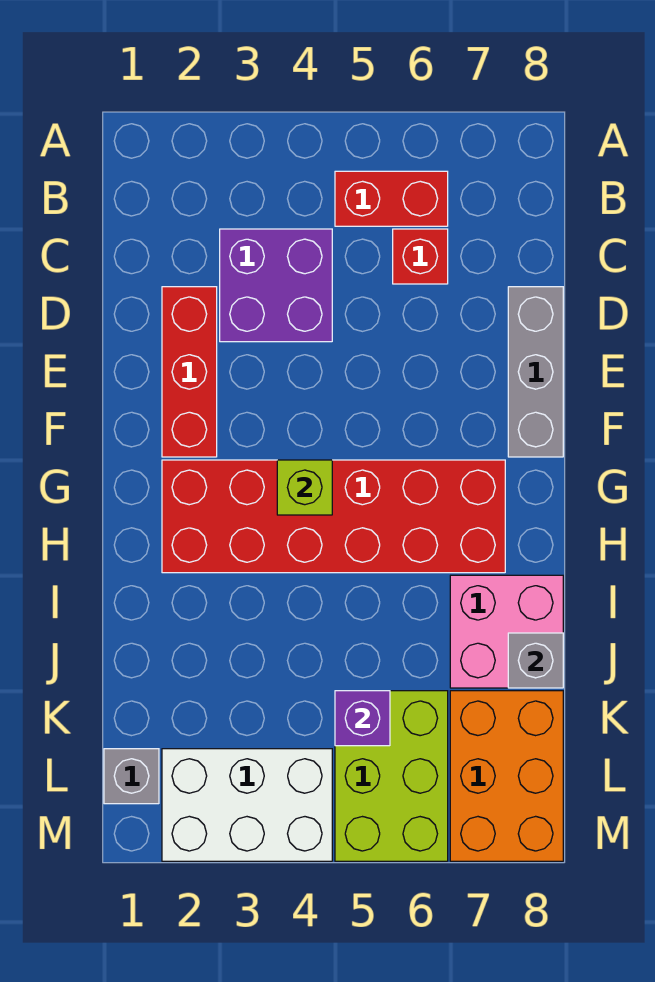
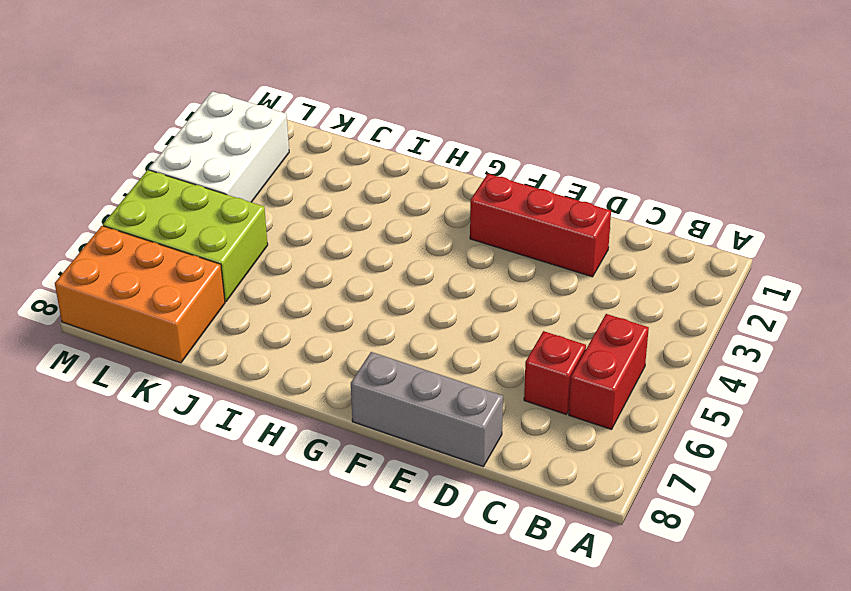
none -> purple brick C3:D4 level 1
none -> red brick G2:H7 level 1
none -> pink brick I7:J8 level 1

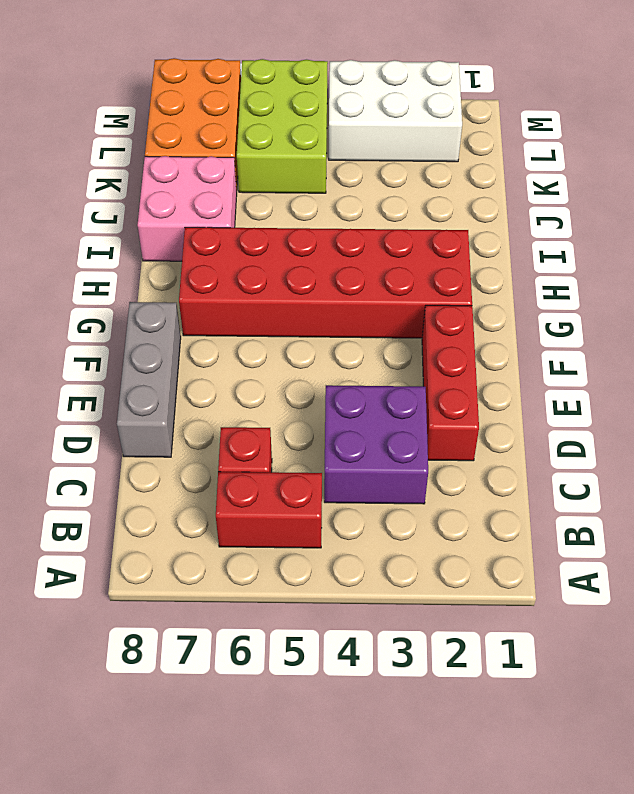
none -> grey brick L1 level 1
none -> lime brick G4 level 2
none -> grey brick J8 level 2

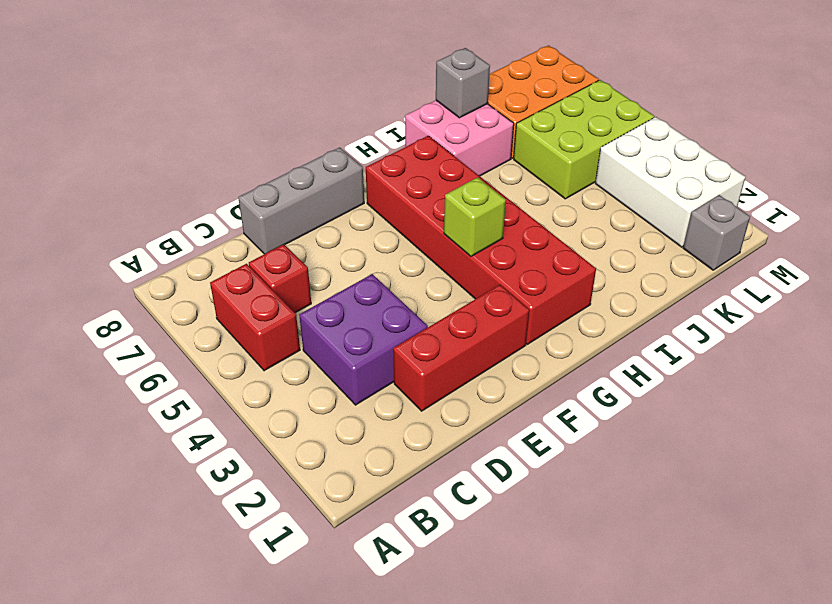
none -> purple brick K5 level 2

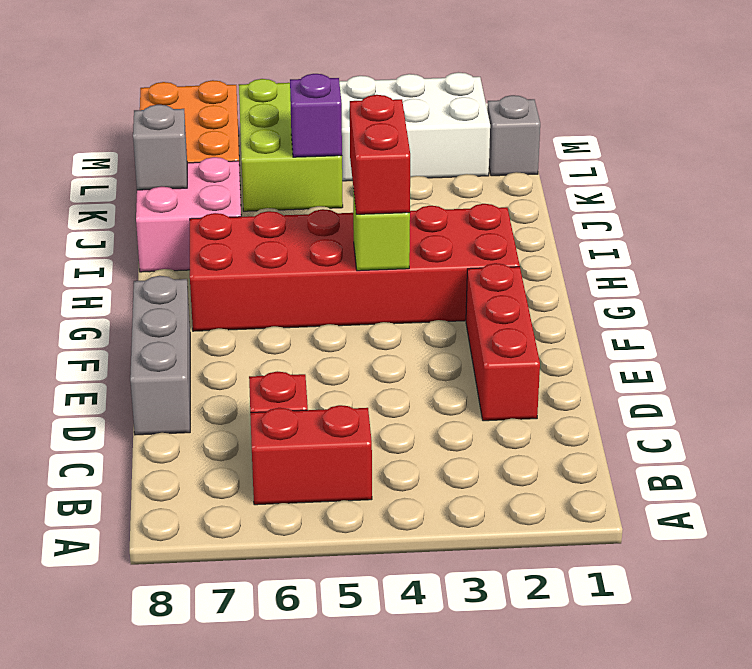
red brick G4:H4 level 3 -> none
none -> purple brick C3:D4 level 1

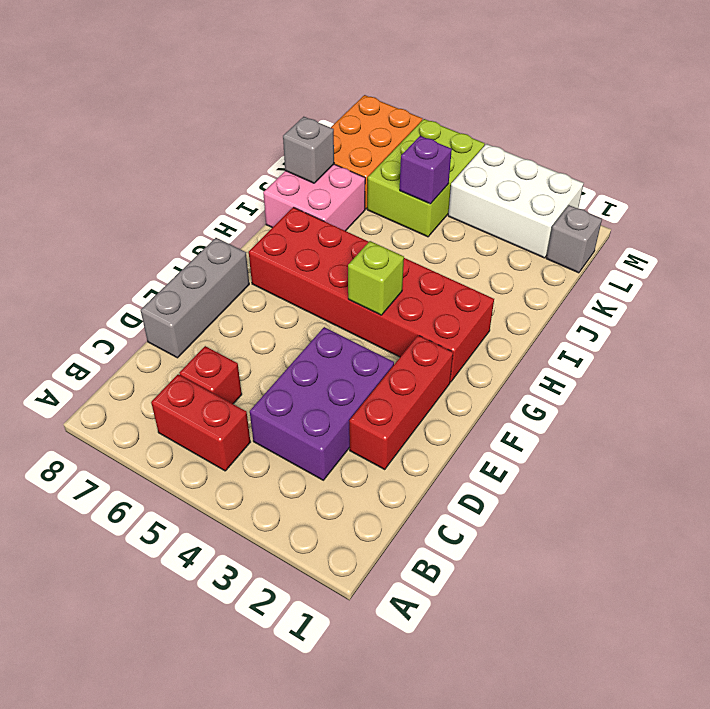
purple brick C3:E4 level 1 -> purple brick C3:D4 level 1

